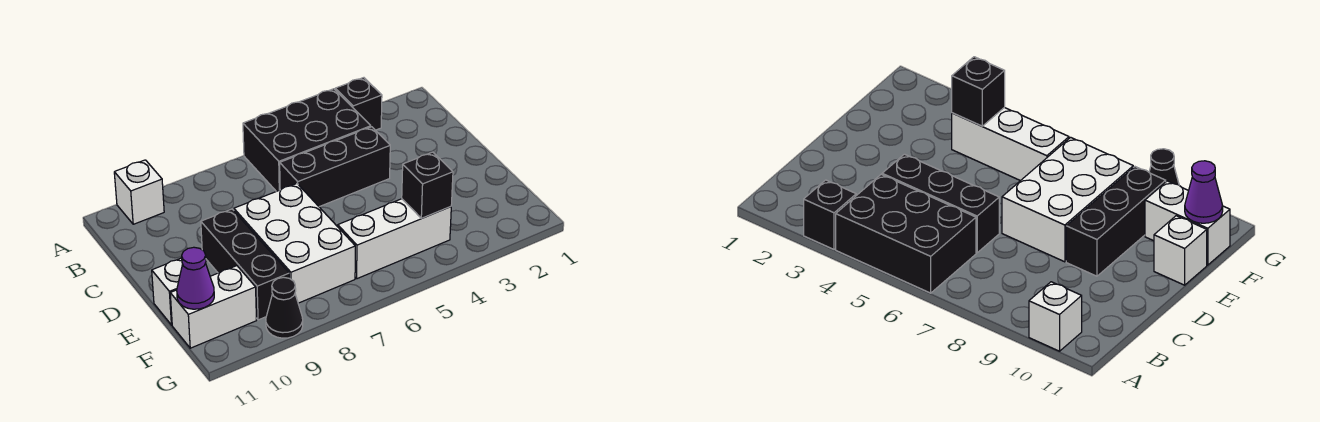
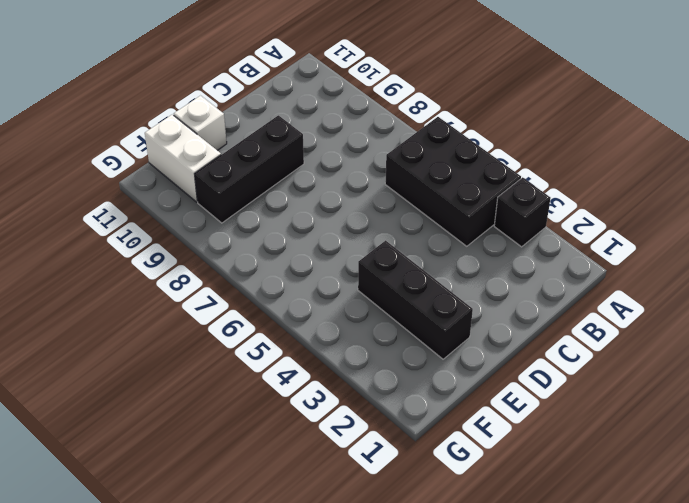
black brick E2:E4 level 1 -> black brick C4:C6 level 1
none -> white brick A10 level 1
none -> white brick D7:F8 level 1
none -> white brick F4:F6 level 1

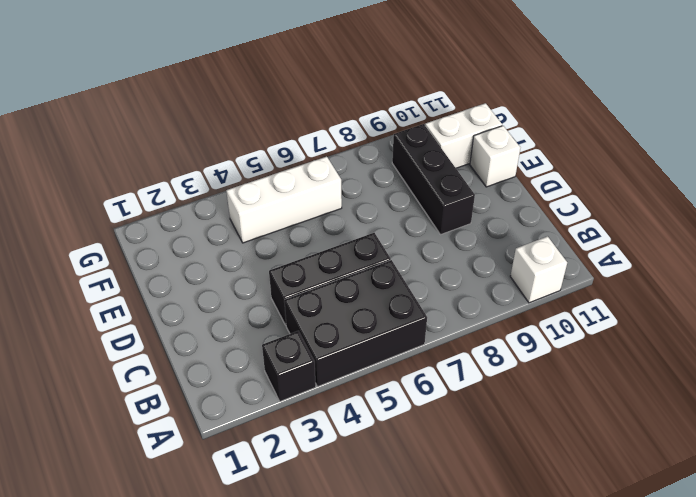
none -> white brick D7:F8 level 1
none -> black cone G9 level 1
none -> black brick F4 level 2

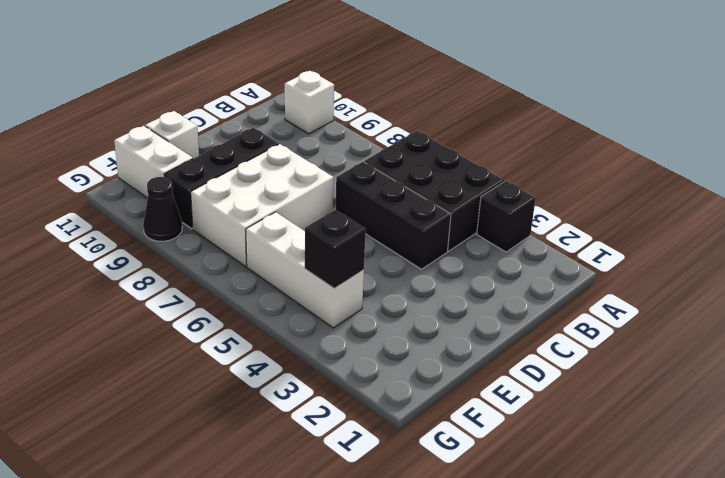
none -> purple cone F11 level 2

